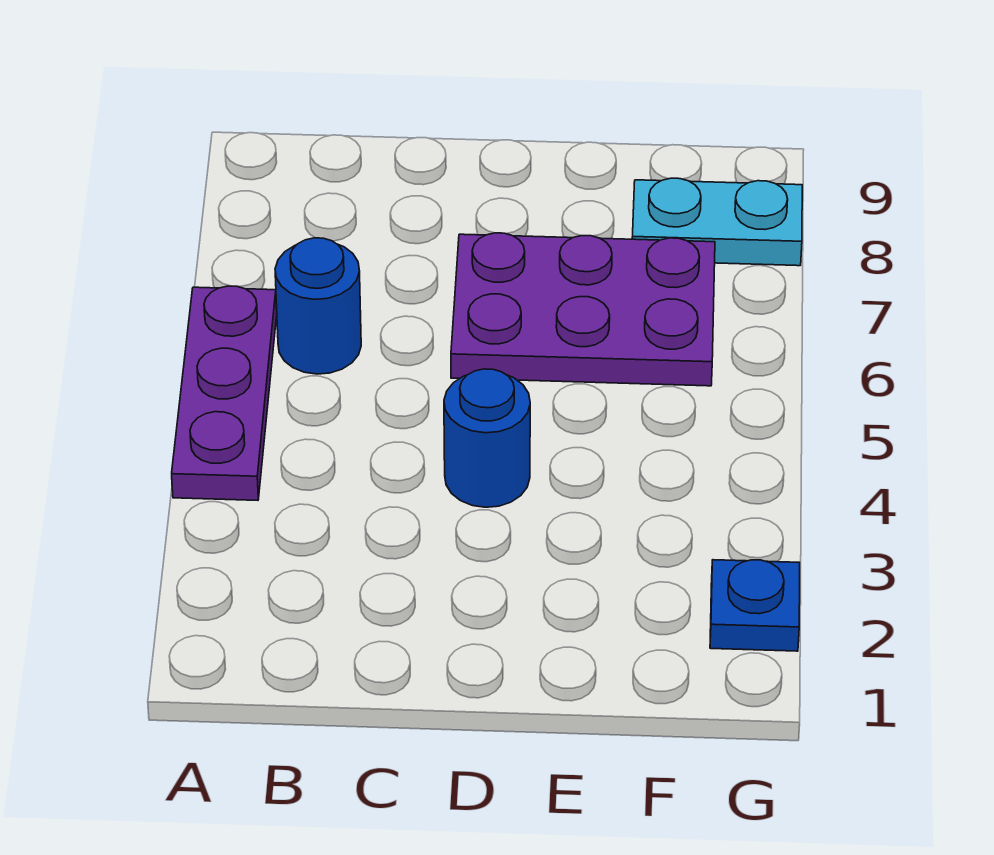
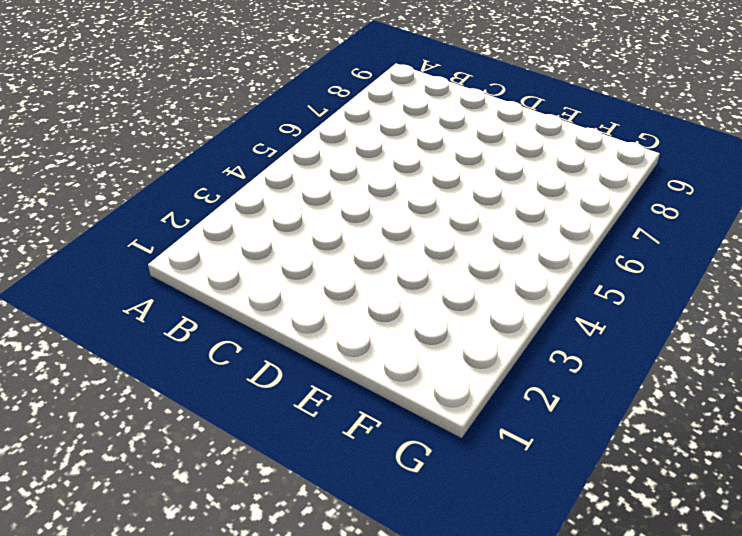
none -> purple plate A4:A6 level 1
none -> blue round brick B6 level 1

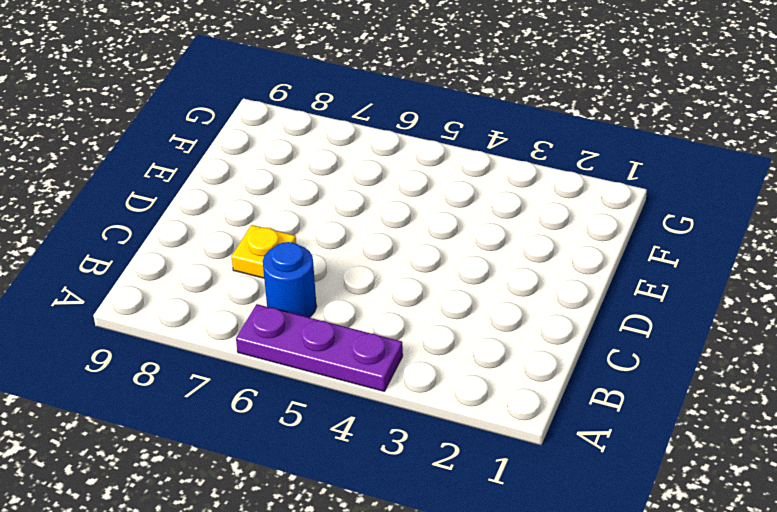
yellow plate C7 level 1 -> none
none -> blue round brick D4 level 1
none -> purple plate D6:F7 level 1

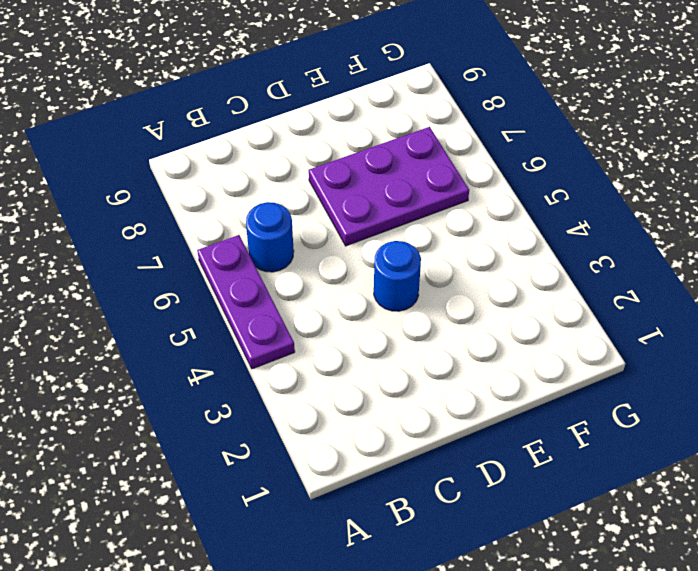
none -> cyan plate F8:G8 level 1
none -> blue plate G2 level 1

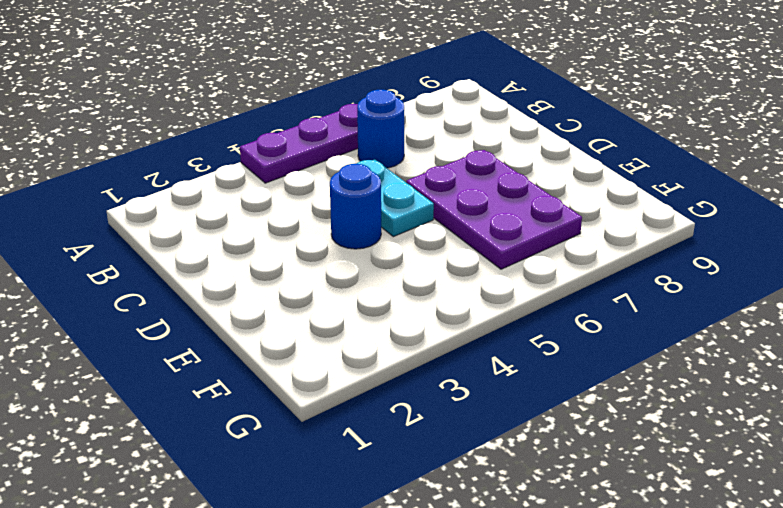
cyan plate C5:D5 level 1 -> cyan plate F8:G8 level 1
none -> blue plate G2 level 1

